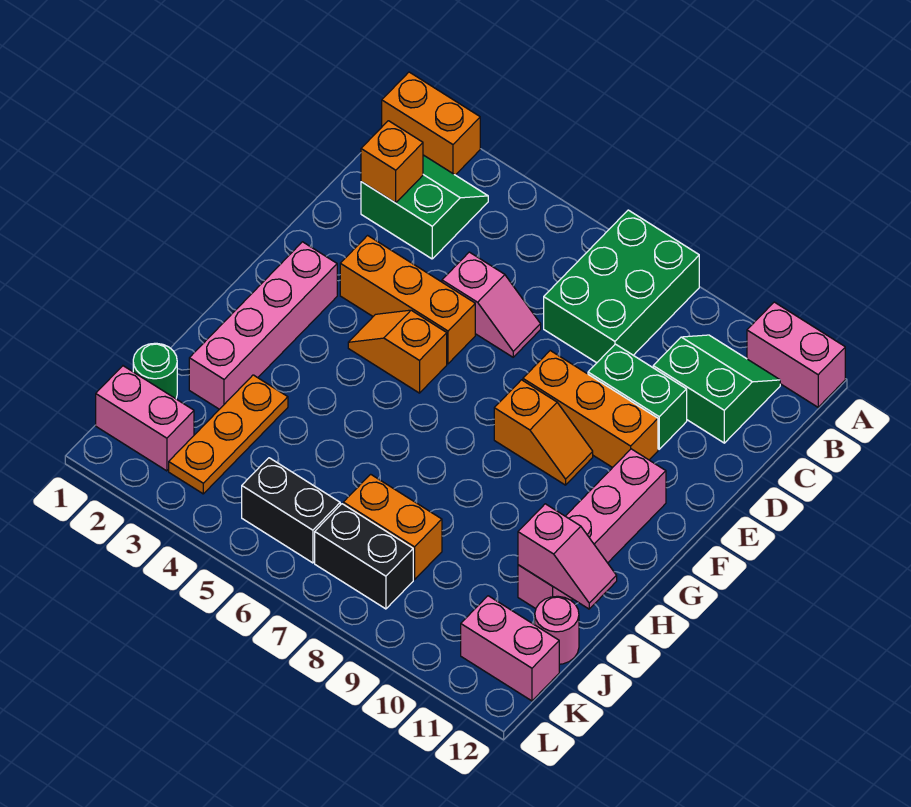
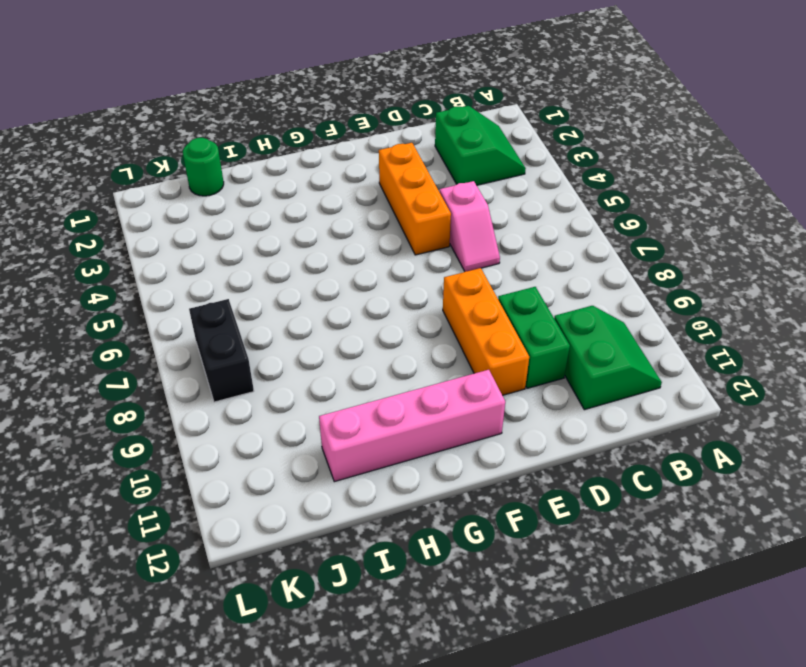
none -> orange brick A1:A2 level 1
none -> green brick A7:C8 level 1
none -> pink brick A11:A12 level 1

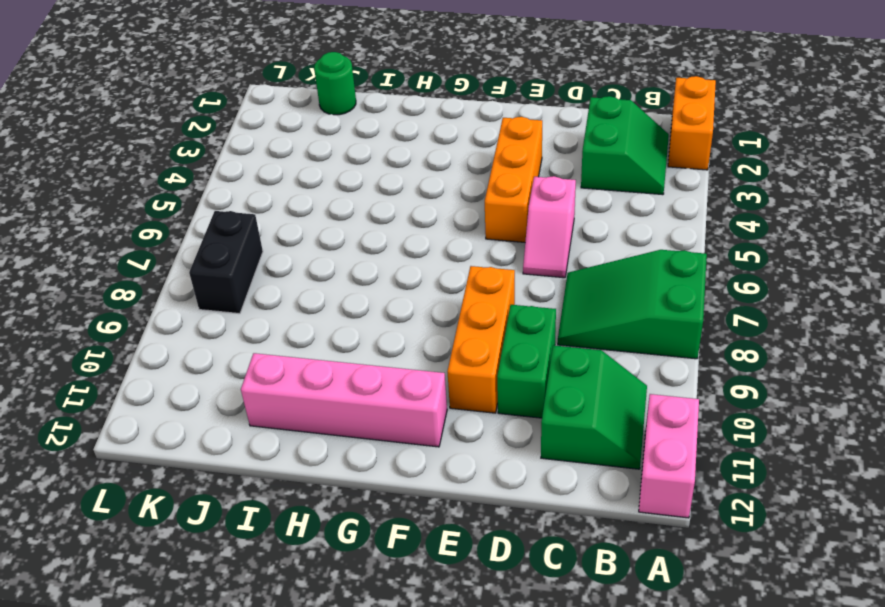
green slope A7:C8 level 1 top A -> green brick A7:C8 level 1
none -> pink brick F2:I2 level 1
none -> orange slope F4:F5 level 1 top 5
none -> orange slope F8:F9 level 1 top 8

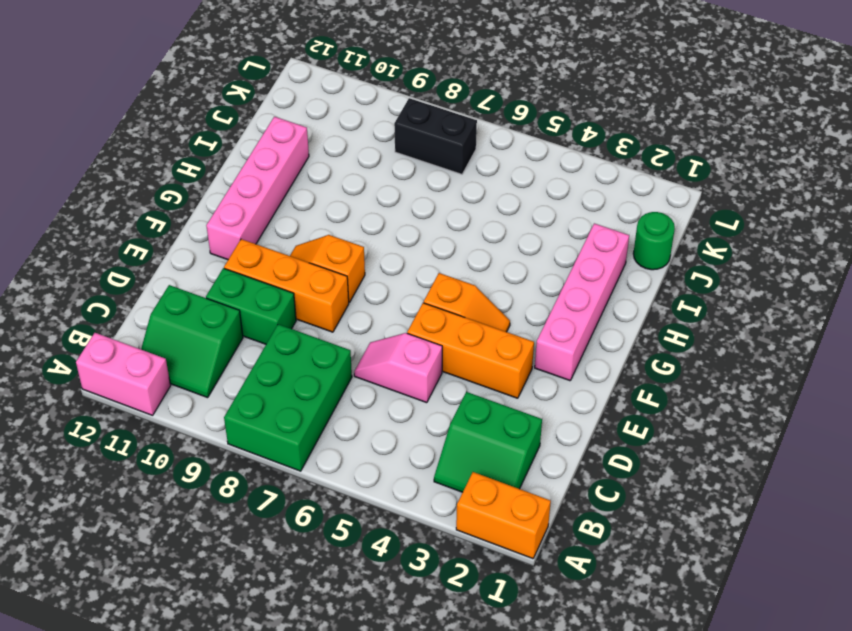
none -> orange plate I3:K3 level 1
none -> orange brick J7:J8 level 1
none -> pink round brick J12 level 1

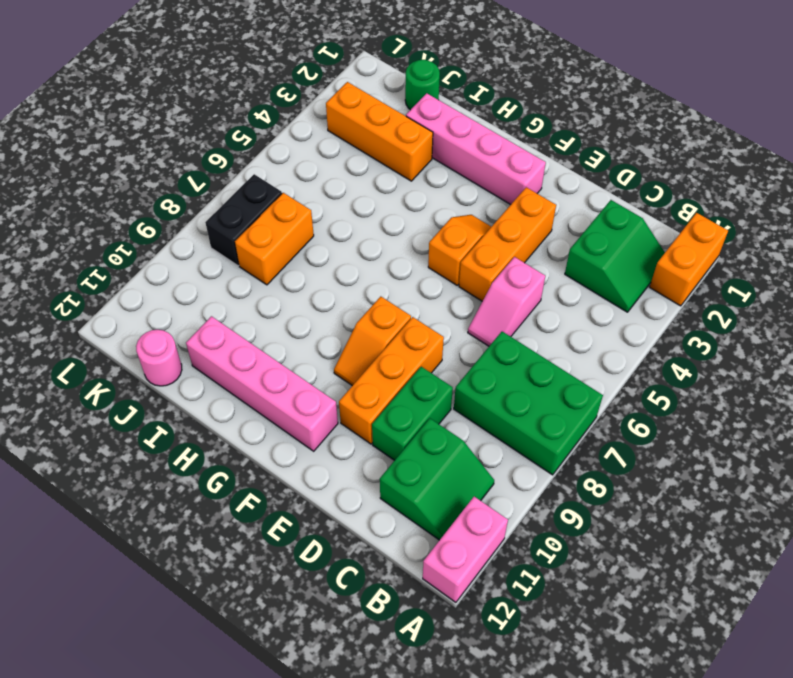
orange brick I3:K3 level 1 -> orange plate I3:K3 level 1
none -> pink brick K1:K2 level 1
none -> black brick K5:K6 level 1
none -> pink brick K11:K12 level 1

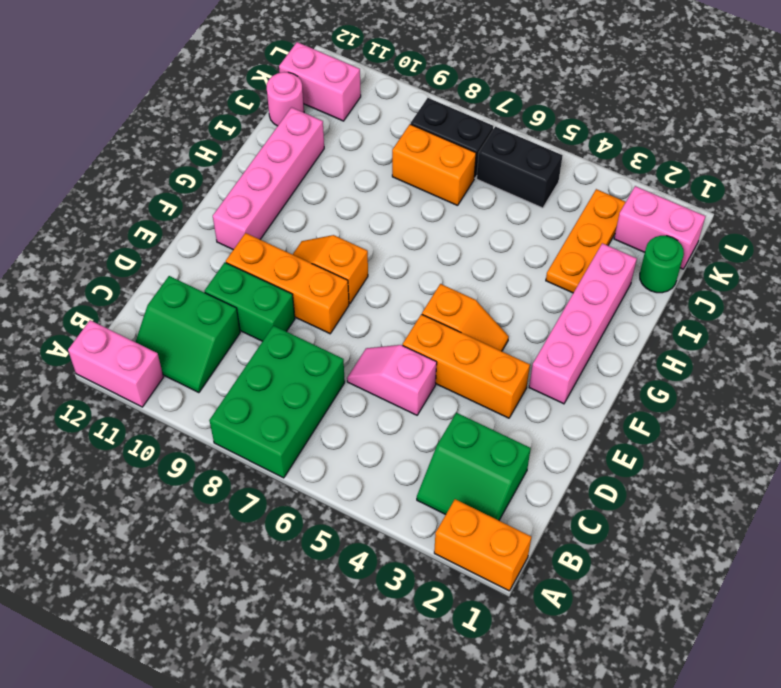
none -> orange brick C2 level 2
none -> pink slope I11:I12 level 2 top 11

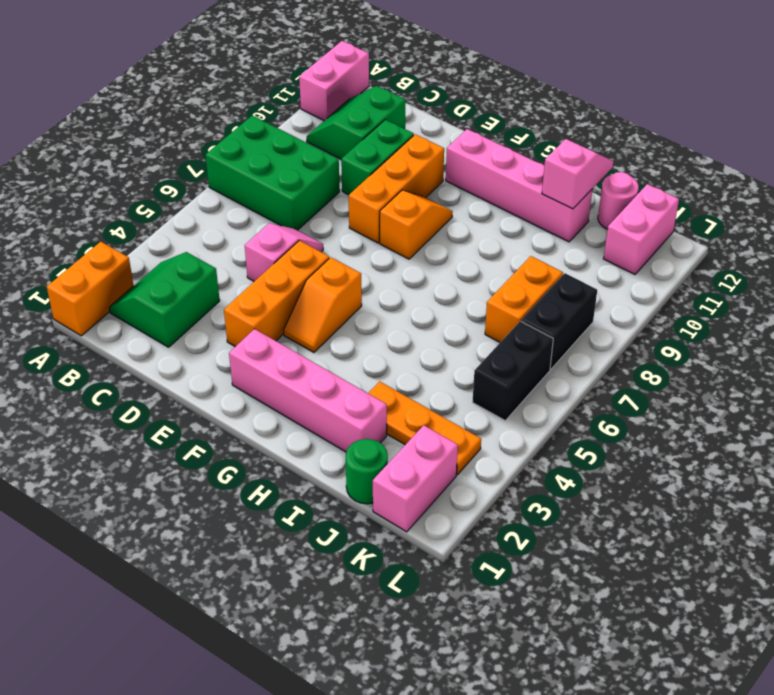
none -> orange brick C2 level 2

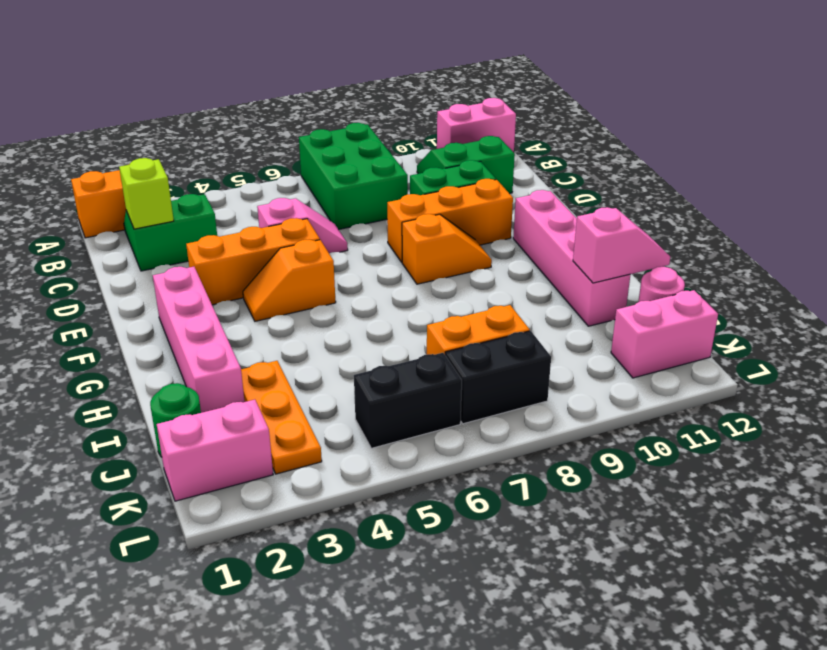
lime brick C2 level 2 -> orange brick C2 level 2

